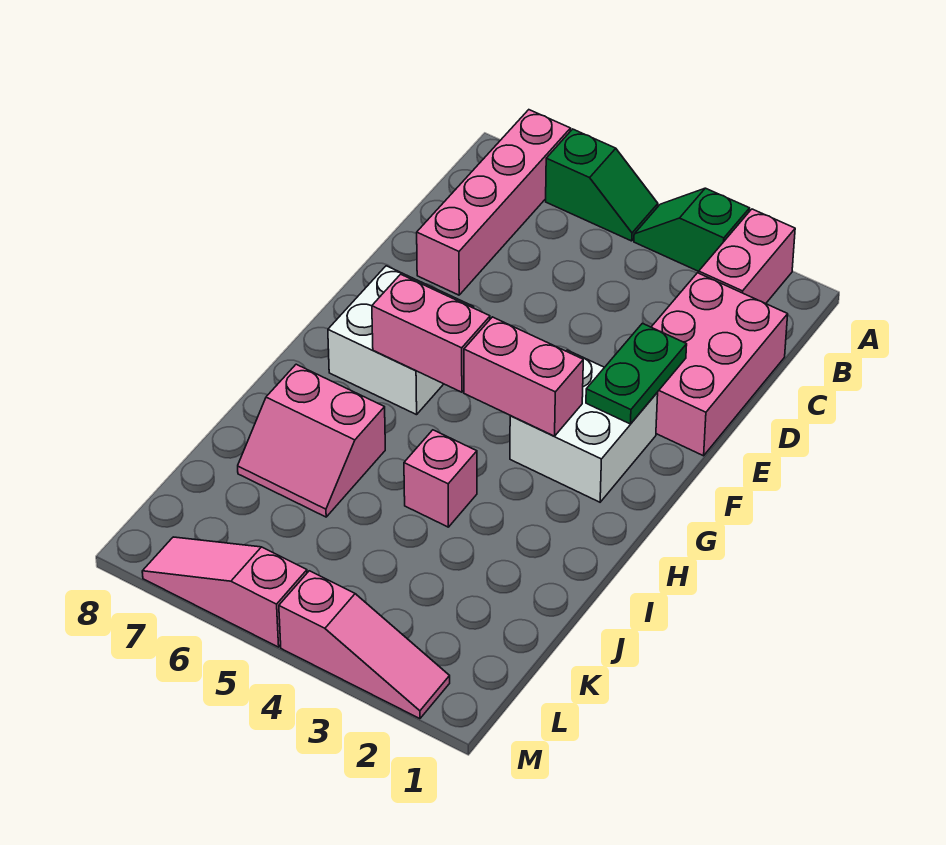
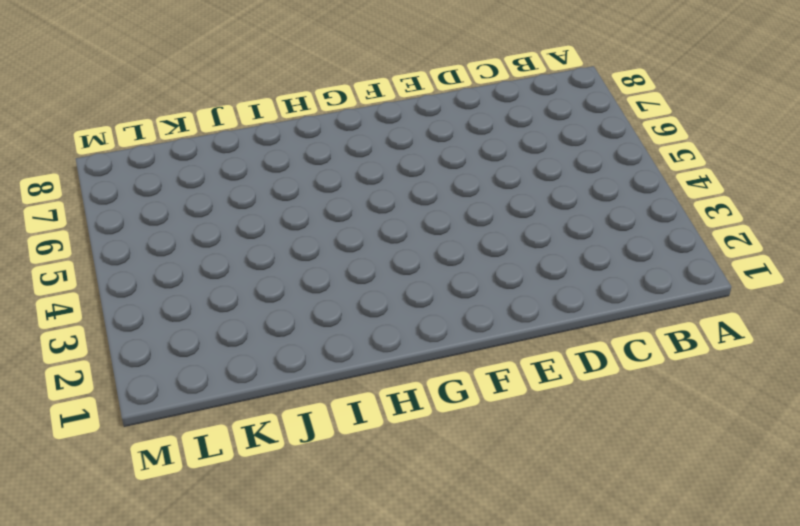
none -> pink brick A2:B2 level 1
none -> green slope A3:A4 level 1 top 3
none -> green slope A5:A6 level 1 top 6

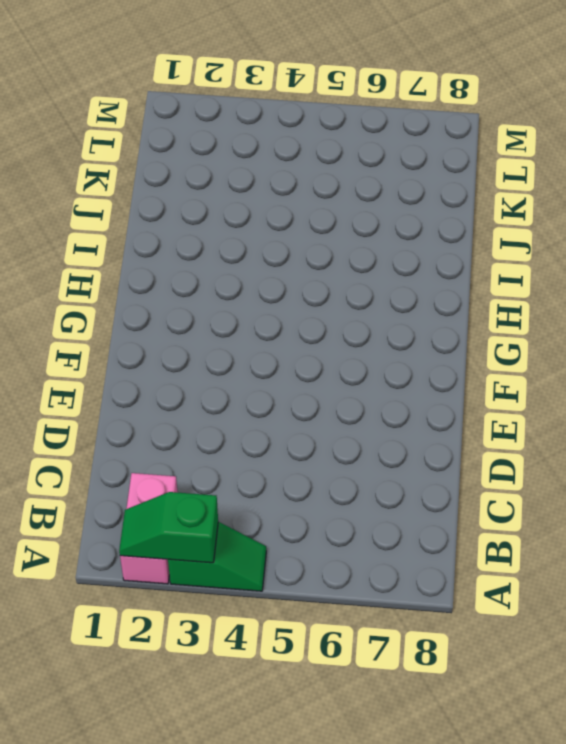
green slope A2:A3 level 2 top 3 -> green slope A5:A6 level 1 top 6
none -> pink brick A7:D7 level 1
none -> pink brick C1:E2 level 1
none -> white brick F2:G3 level 1

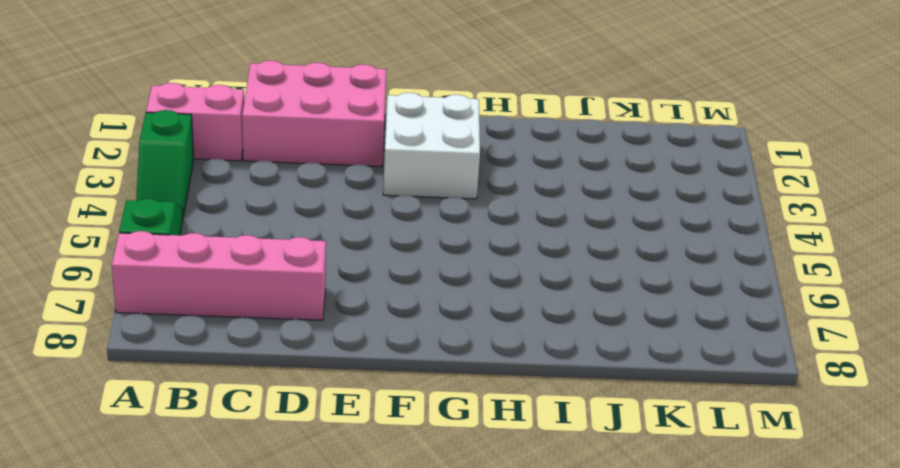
none -> white brick F6:G7 level 1
none -> pink brick I4 level 1
none -> pink slope I6:J7 level 1 top I

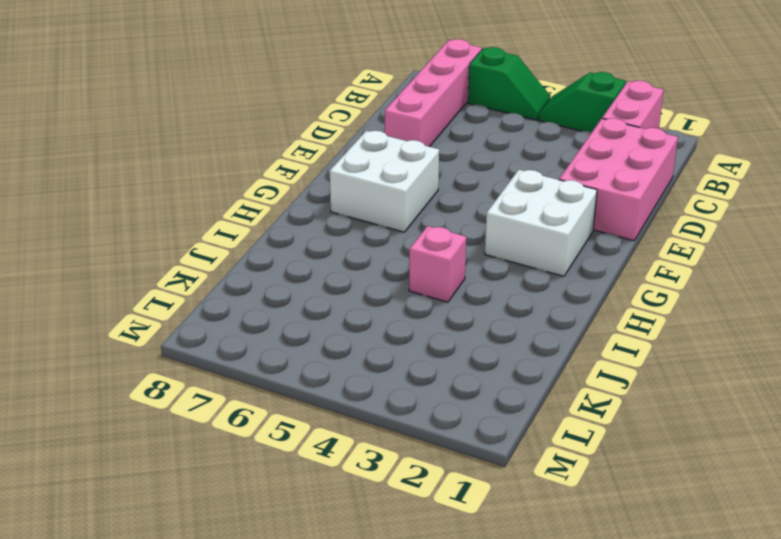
none -> pink slope I6:J7 level 1 top I
none -> pink slope M2:M4 level 1 top 4
none -> pink slope M5:M7 level 1 top 5

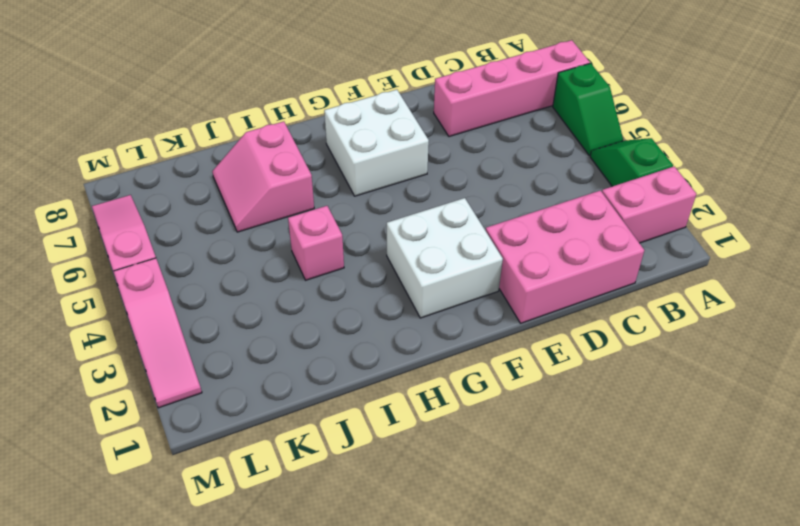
none -> green plate E2:F2 level 2
none -> pink brick G3:G4 level 2
none -> pink brick G5:G6 level 2

